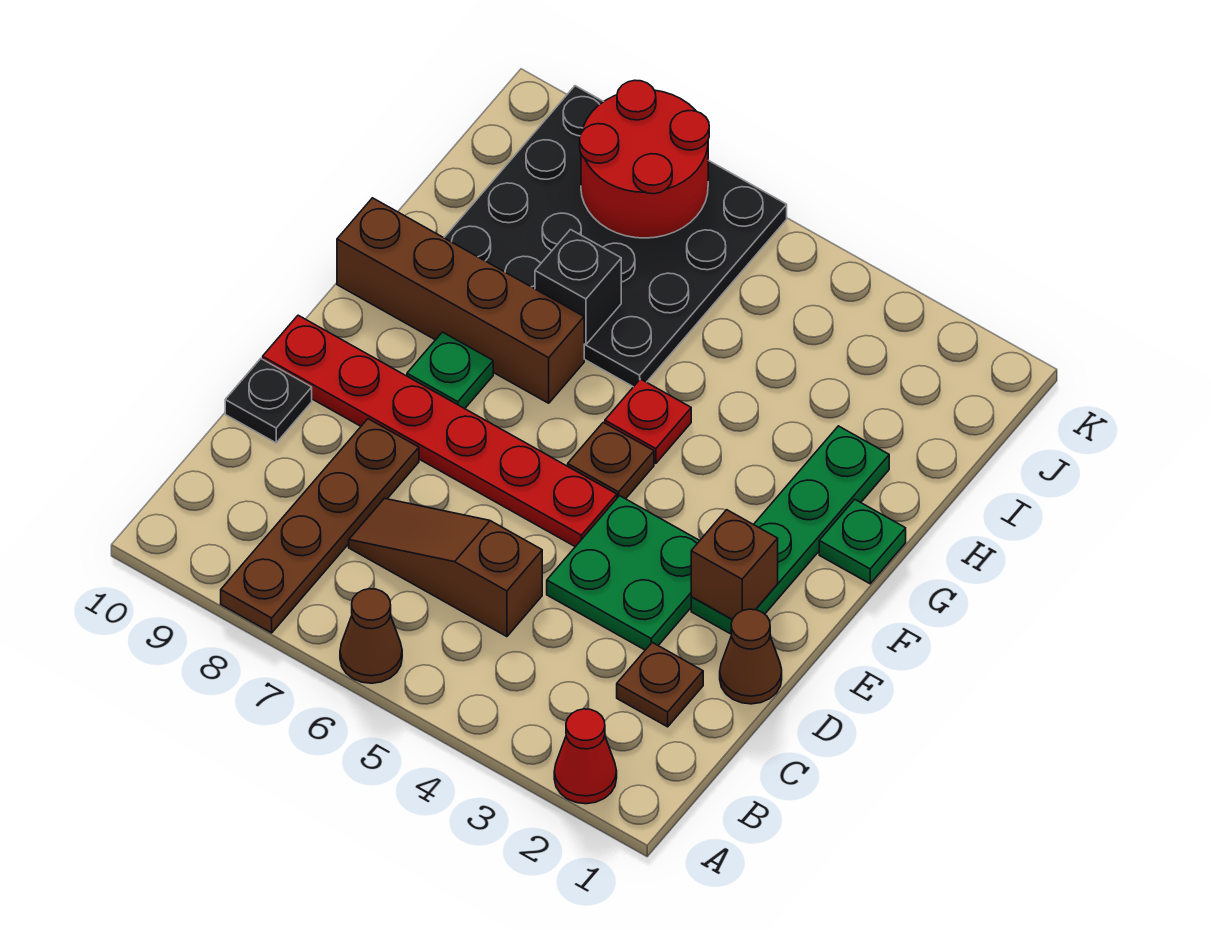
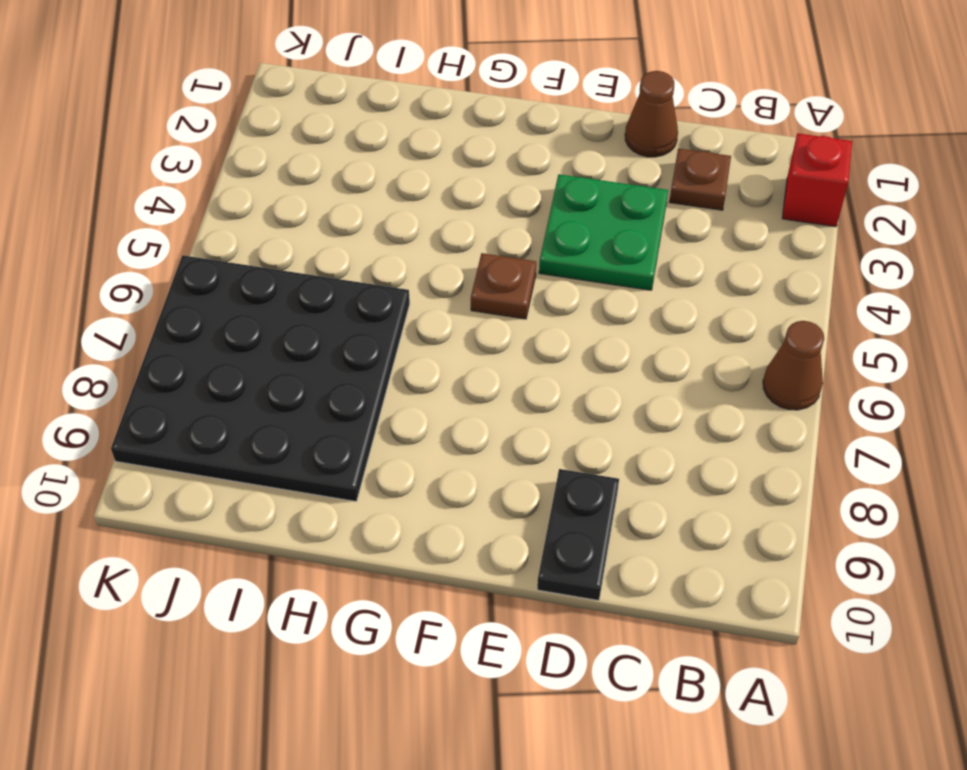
red brick A2 level 1 -> red cone A2 level 1
black plate D9:D10 level 1 -> black plate D10 level 1
none -> brown plate A8:D8 level 1
none -> brown slope C5:C7 level 1 top 5
none -> green plate E2:H2 level 1

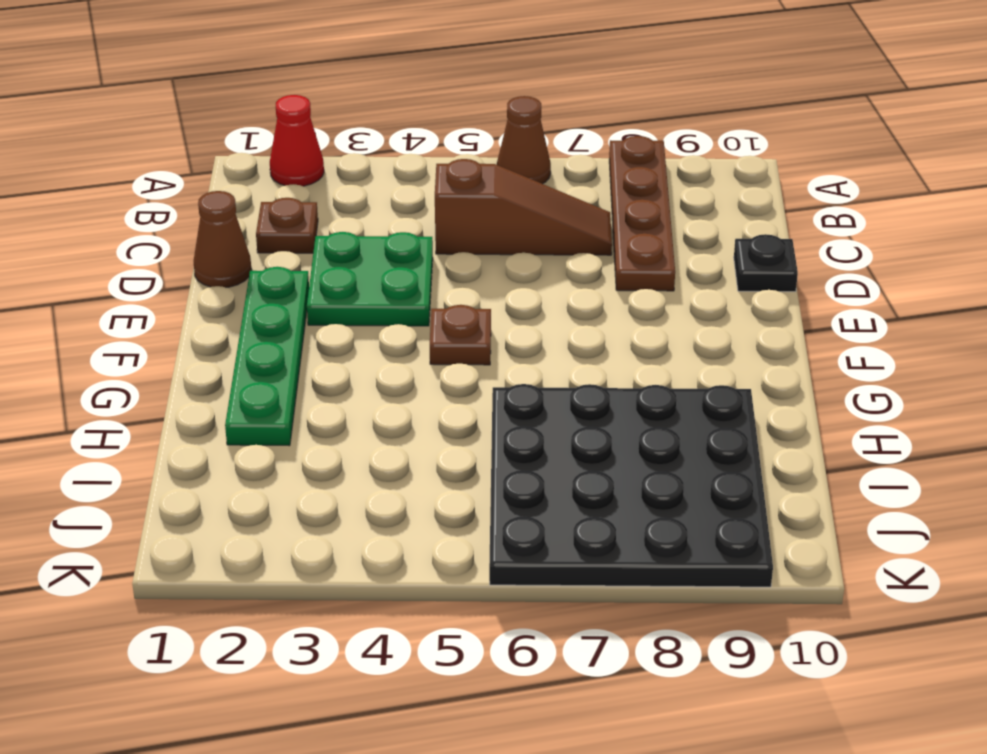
none -> red plate E5:E10 level 1
none -> green plate F8 level 1
none -> green plate G1 level 1

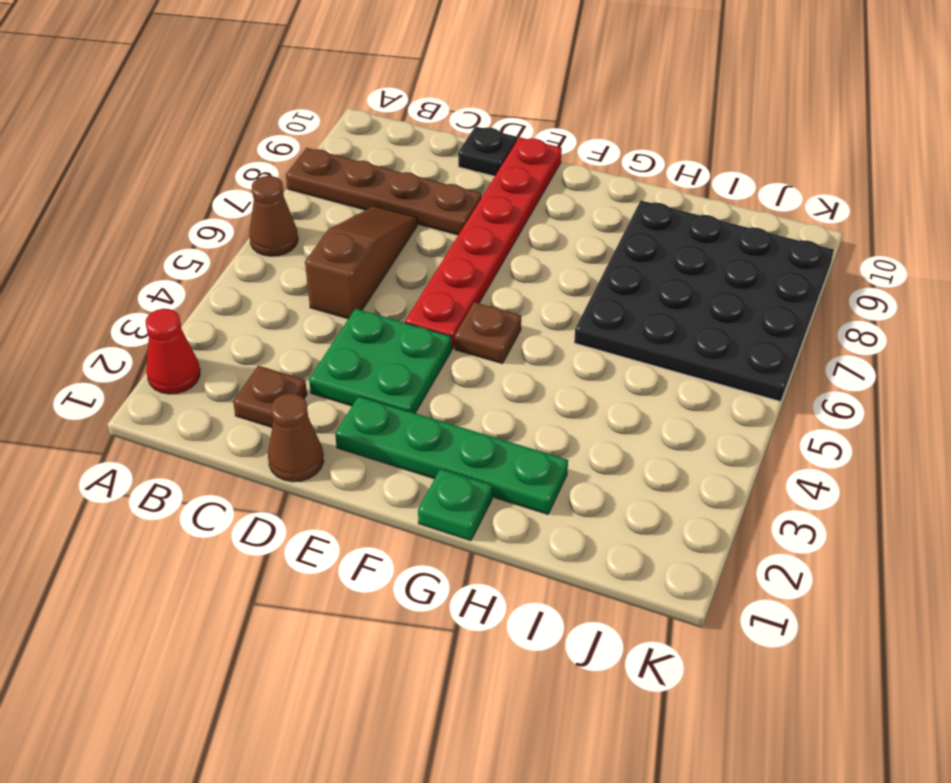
none -> green plate F8 level 1
none -> red plate G5 level 1
none -> brown brick G7:G10 level 1

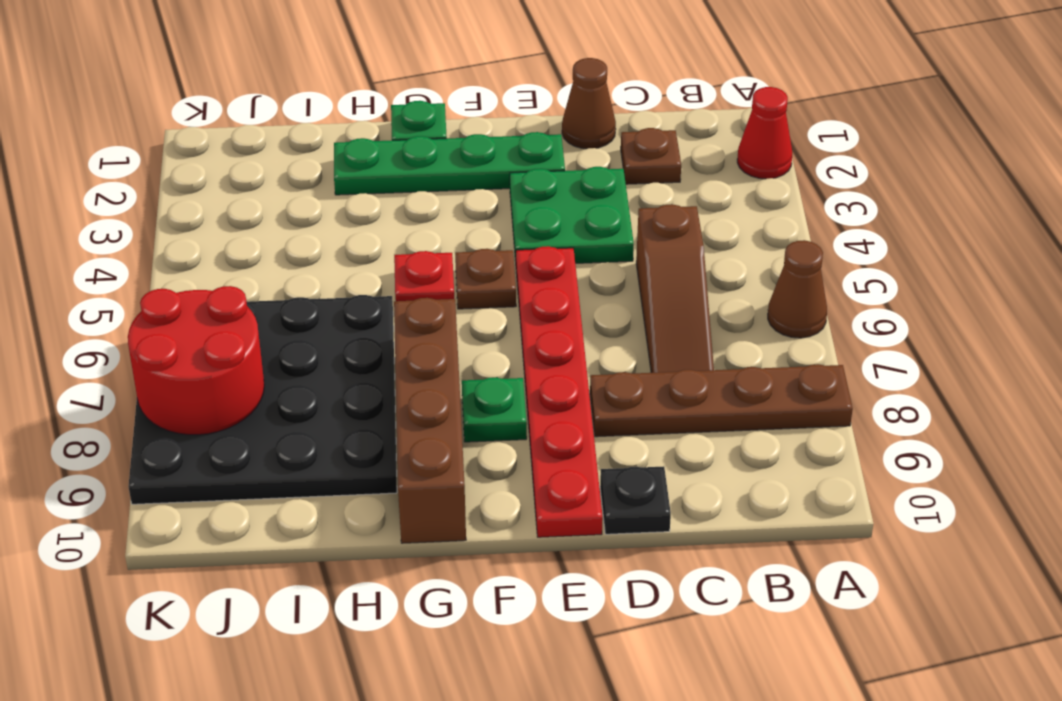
none -> brown brick E2 level 2
none -> black brick H7 level 2

